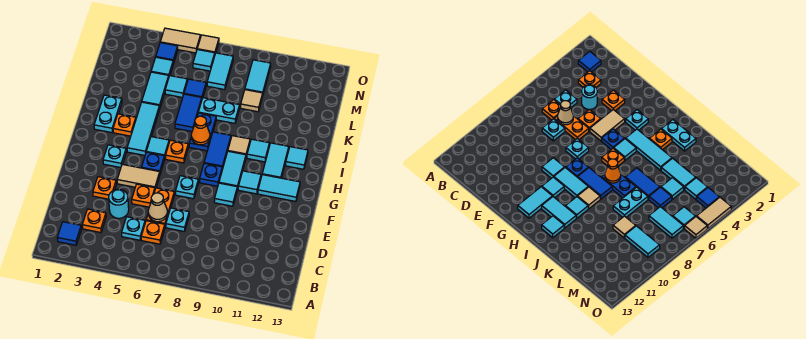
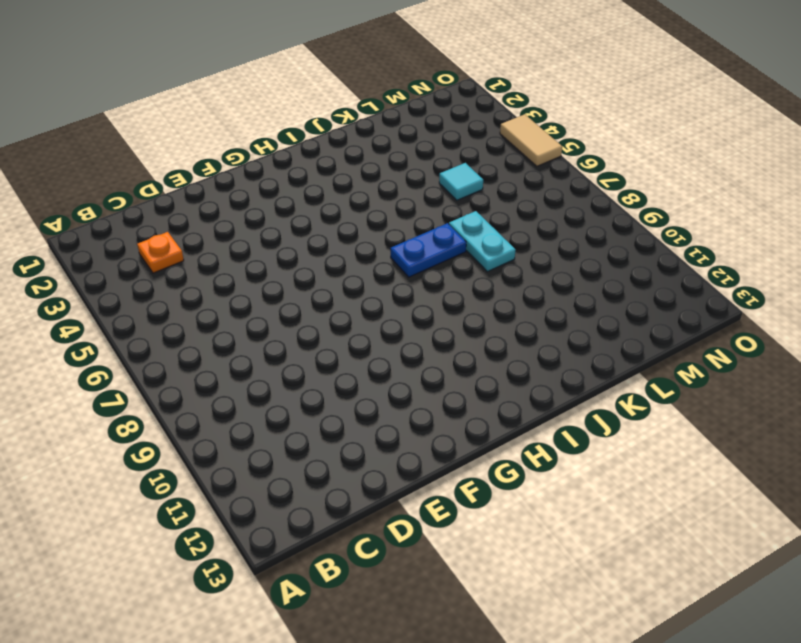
none -> blue tile B2 level 1
none -> cyan plate C5 level 1
none -> orange plate C6 level 1
none -> cyan round brick D4 level 1

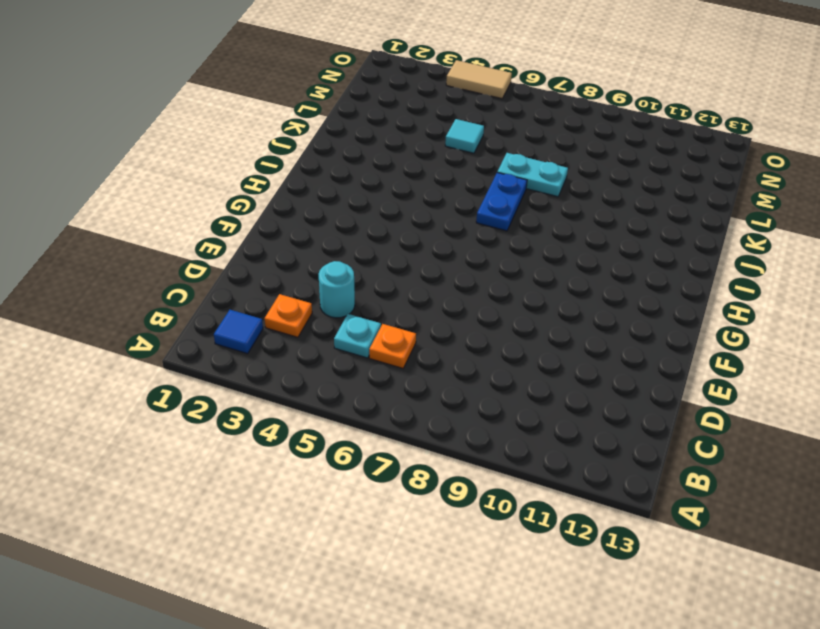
none -> orange plate D6:E6 level 1
none -> cyan plate D7 level 1
none -> orange plate E3 level 1
none -> orange plate E5 level 1

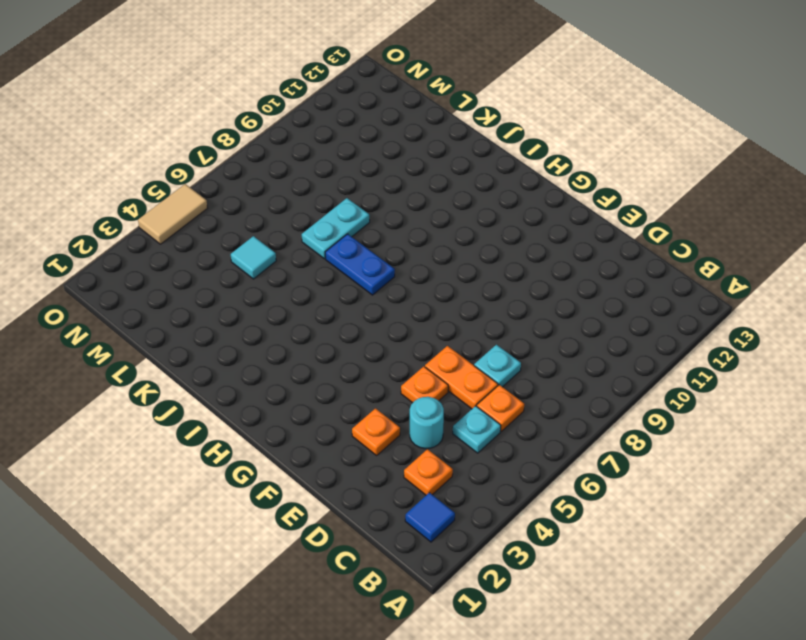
none -> tan tile F4:F5 level 1
none -> cyan plate F7 level 1
none -> cyan tile F9 level 1
none -> cyan plate G3 level 1

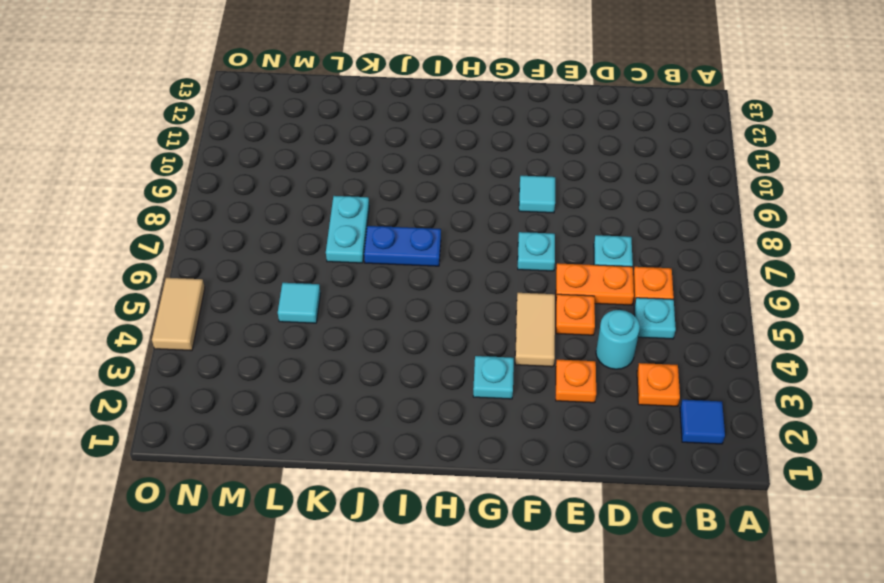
none -> blue plate G5 level 1
none -> blue plate G8 level 1
none -> cyan tile G9:H9 level 1
none -> cyan tile G10 level 1

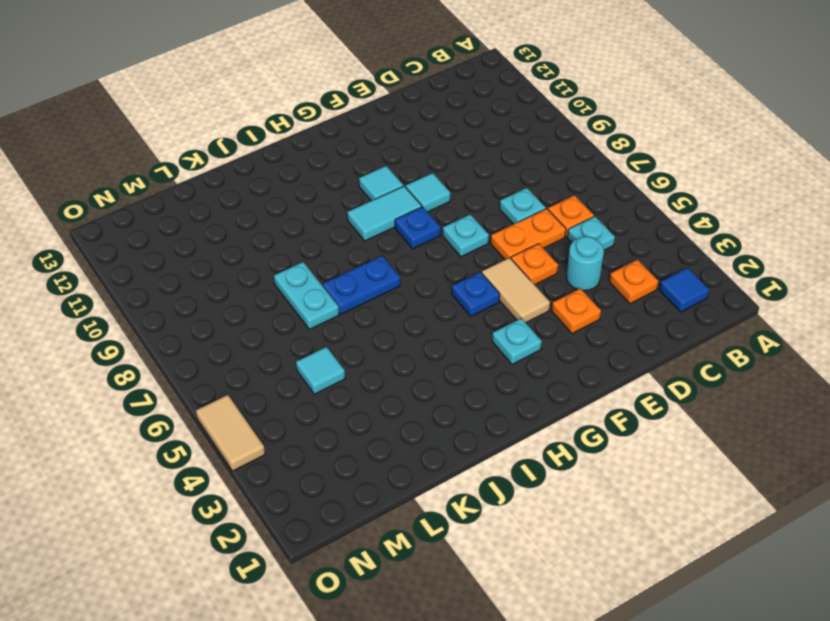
none -> cyan tile G11:G12 level 1
none -> cyan tile H4:J4 level 1
none -> cyan tile H5 level 1
none -> orange plate H6 level 1

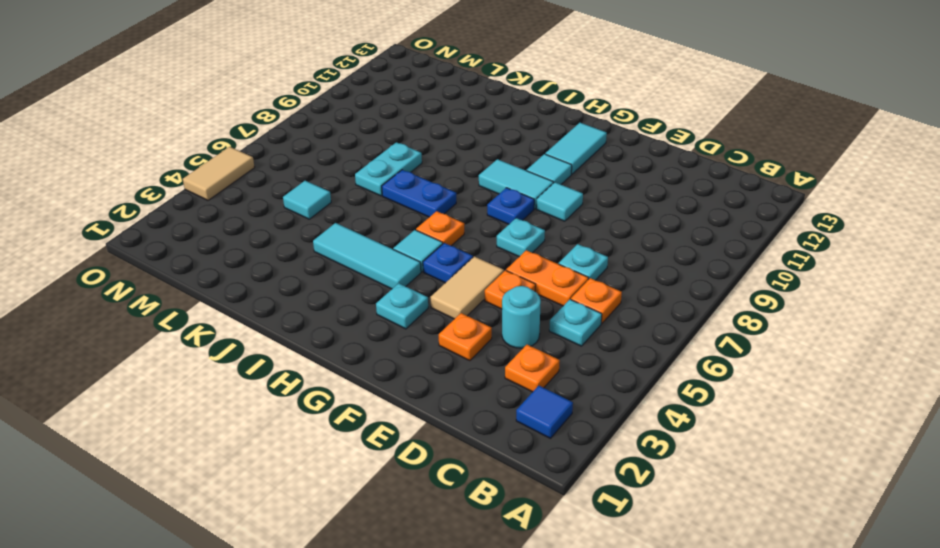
none -> blue tile H8:I8 level 1
none -> cyan tile H11:I11 level 1
none -> cyan plate I2:J2 level 1
none -> orange plate I3 level 1

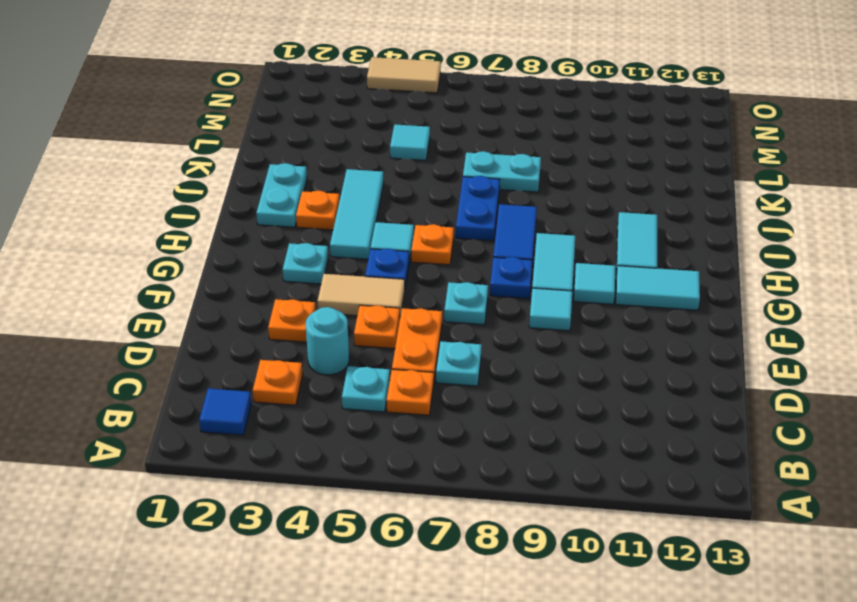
none -> tan tile I9 level 1
none -> cyan tile I10 level 1
none -> cyan tile I12 level 1
none -> blue tile J6:K6 level 1

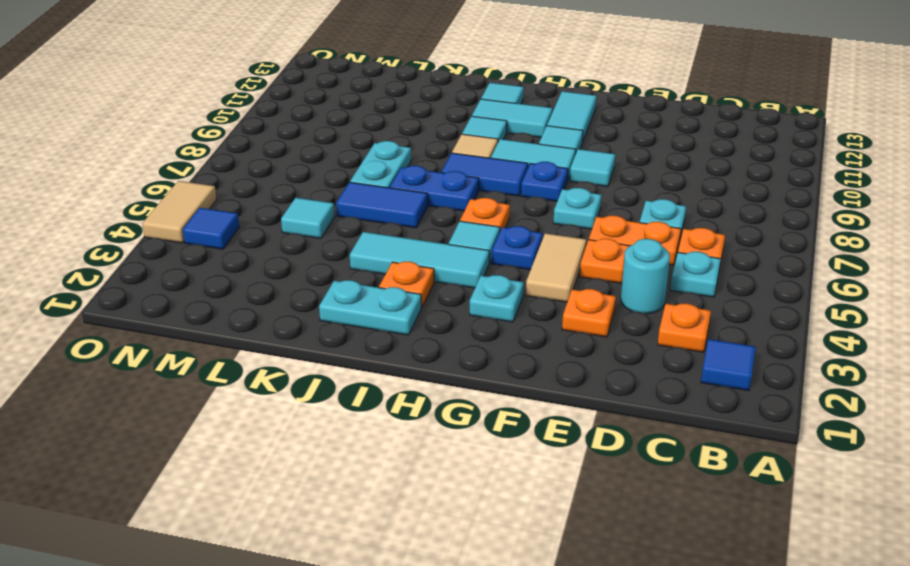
none -> cyan tile K4:L4 level 1
none -> blue tile L6 level 1
none -> tan tile L9 level 1
none -> cyan tile M4 level 1

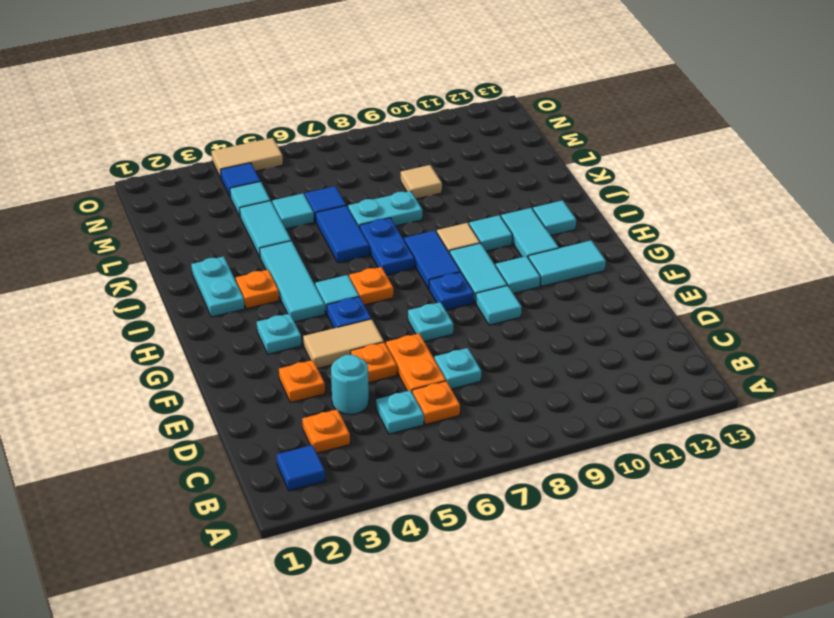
none -> cyan tile M7:N7 level 1
none -> cyan tile M9:N9 level 1
none -> cyan tile N6 level 1
none -> tan tile O6 level 1

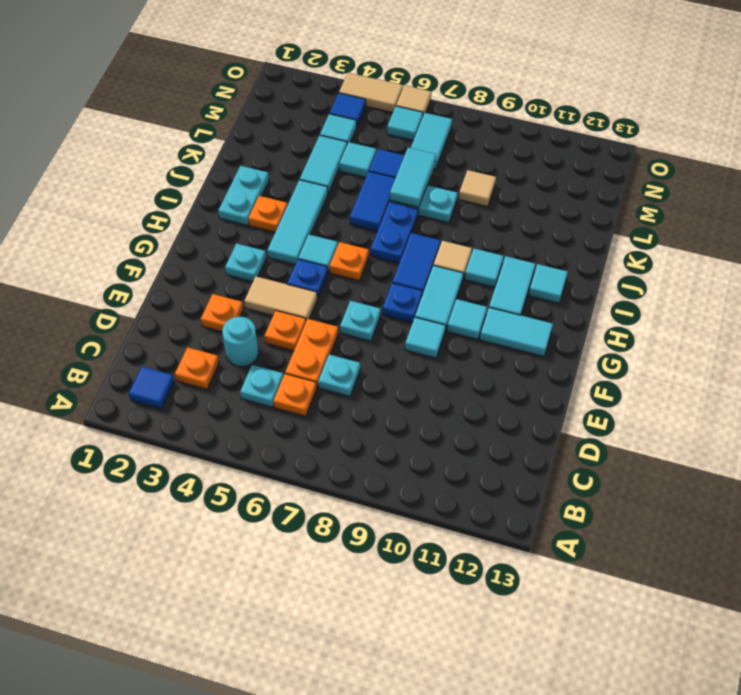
cyan tile K7:L7 level 2 -> cyan tile M9:N9 level 1
none -> tan cone D6 level 2
none -> orange cone I7 level 2

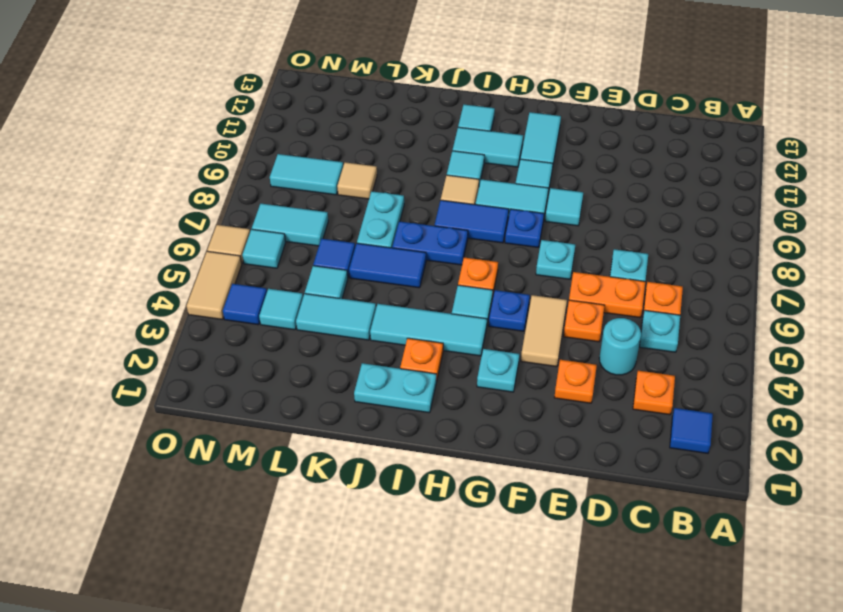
none -> tan cone D6 level 2
none -> orange cone I7 level 2

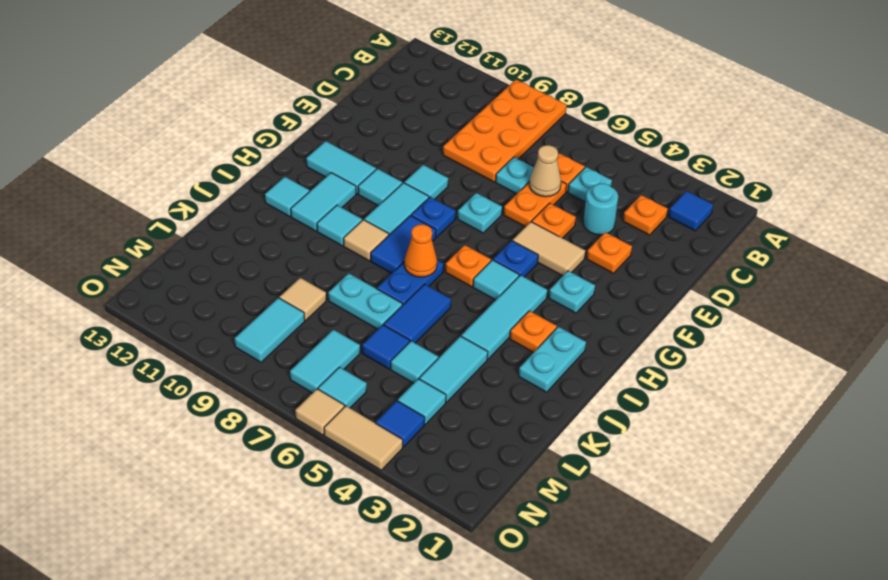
orange plate A8:D9 level 1 -> none

